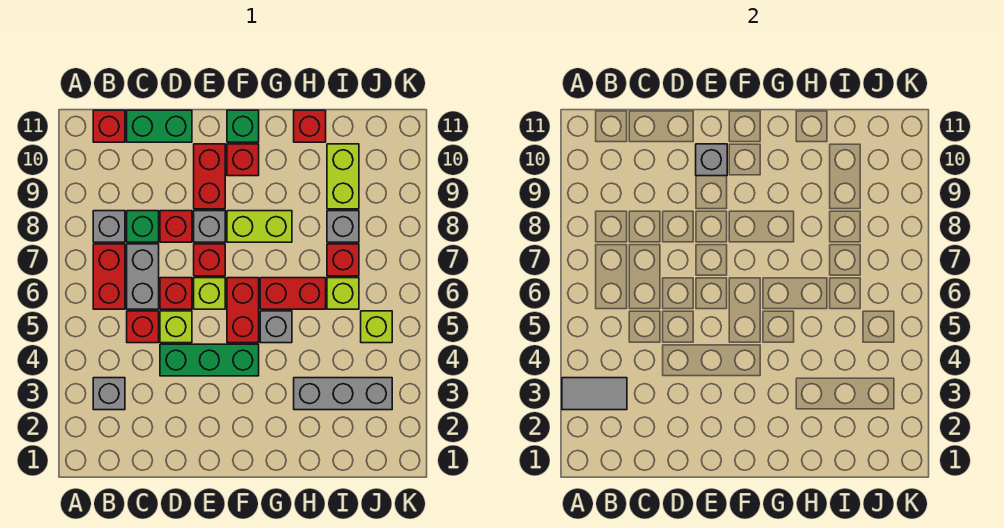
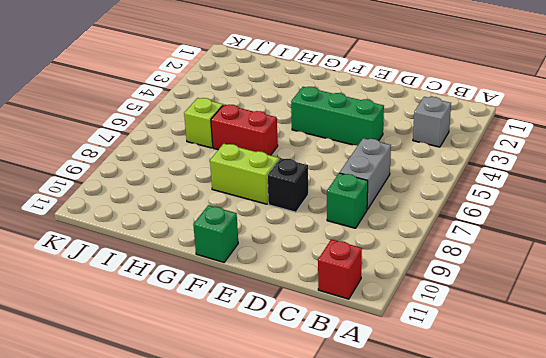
black brick E8 level 1 -> grey brick E8 level 1
none -> red brick B6:B7 level 1
none -> grey brick B8 level 1
none -> red brick C5 level 1
none -> green brick C11:D11 level 1

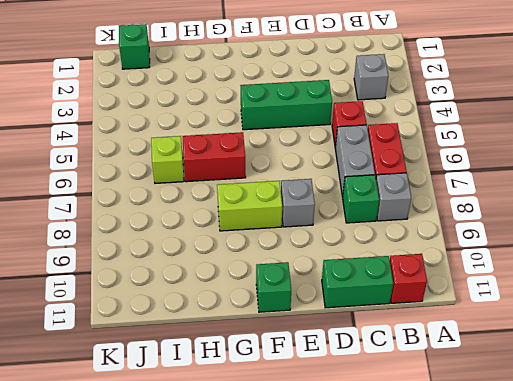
green brick J1 level 1 -> none
none -> lime brick D5 level 1
none -> red brick D6 level 1
none -> red brick D8 level 1
none -> lime brick E6 level 1

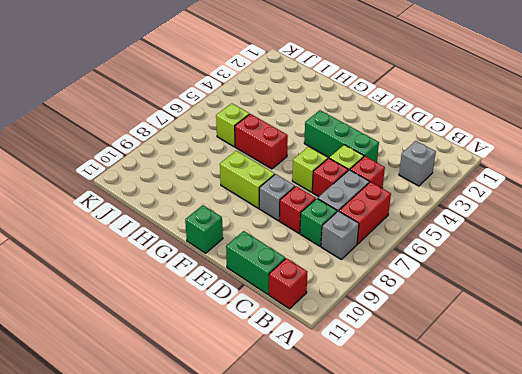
none -> red brick E7 level 1
none -> red brick E9:E10 level 1
none -> red brick F5:F6 level 1
none -> red brick F10 level 1

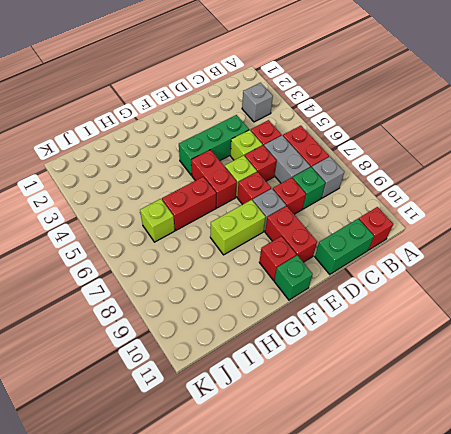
none -> grey brick G5 level 1
none -> grey brick H3:J3 level 1
none -> red brick H11 level 1
none -> red brick I7 level 1

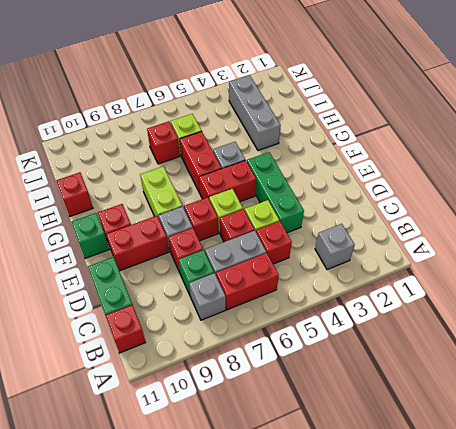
none -> grey brick I8 level 1
none -> lime brick I9:I10 level 1
none -> lime brick J5 level 1
none -> grey tile A3:B3 level 2

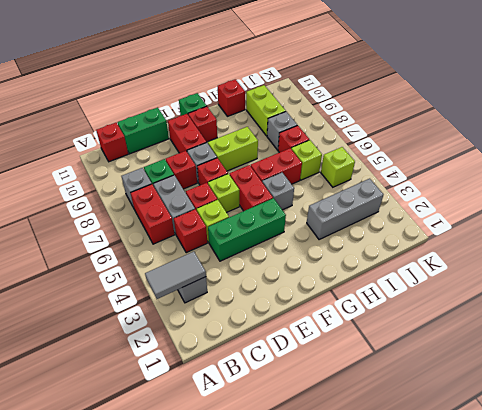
none -> grey brick E10 level 2

